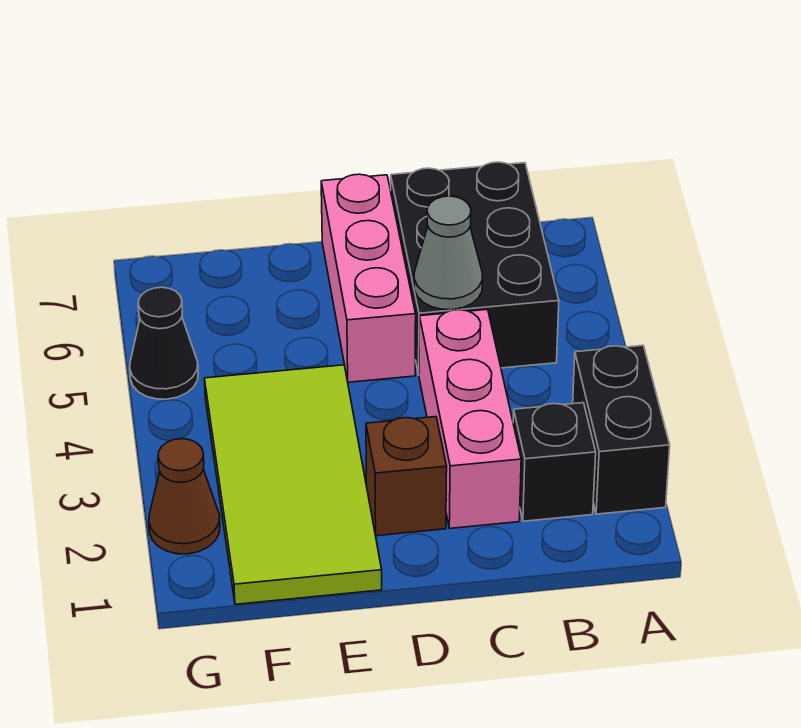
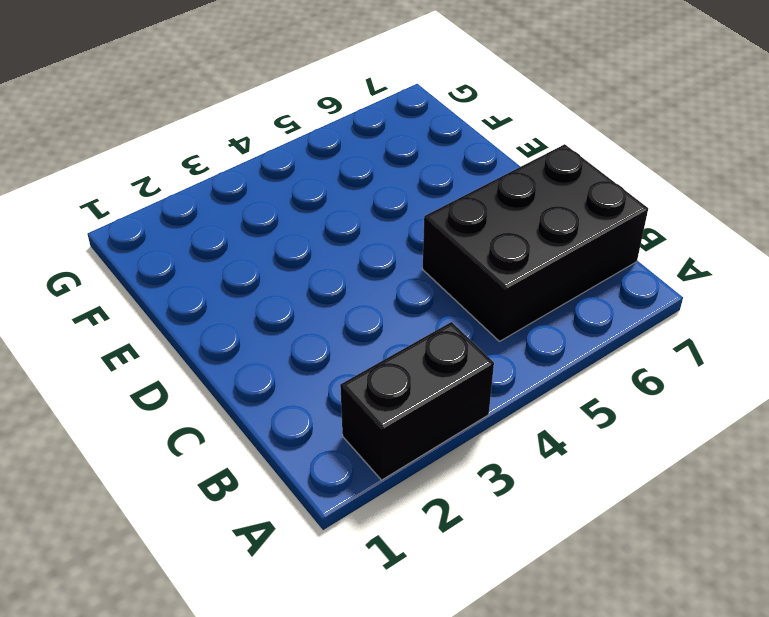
none -> black brick B2 level 1
none -> pink brick C2:C4 level 1

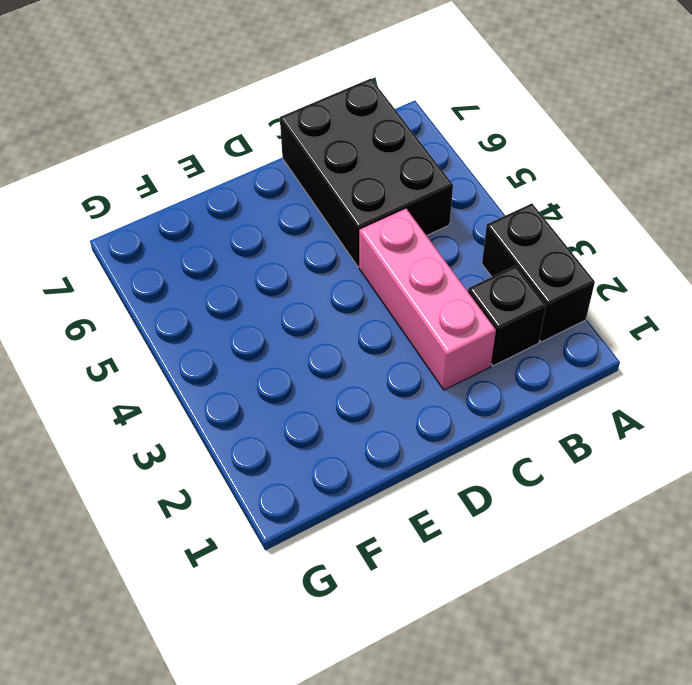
none -> brown brick D2 level 1
none -> pink brick D5:D7 level 1

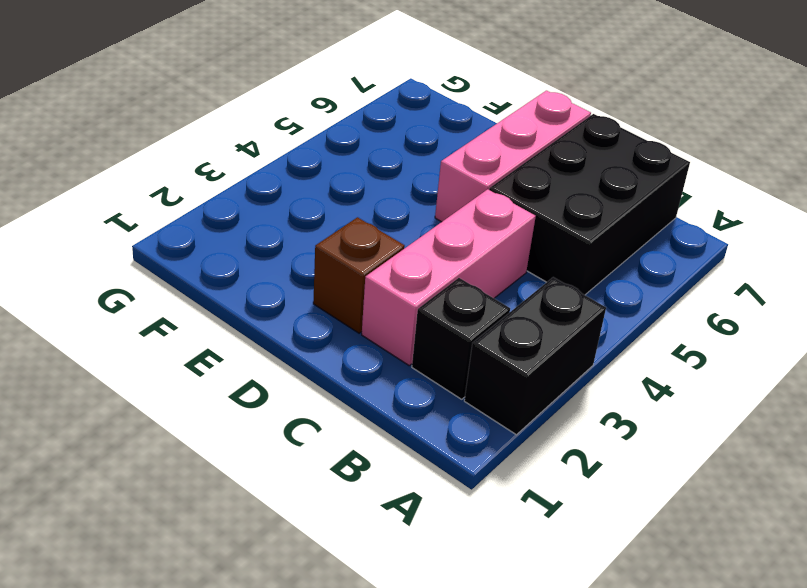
none -> lime tile E1:F4 level 1
none -> brown cone G2 level 1

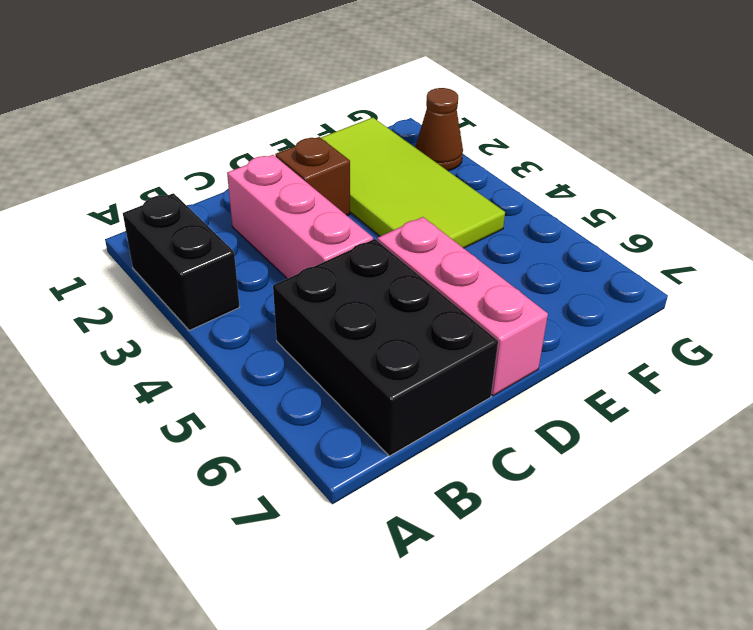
none -> black brick B2 level 1
none -> black cone G5 level 1

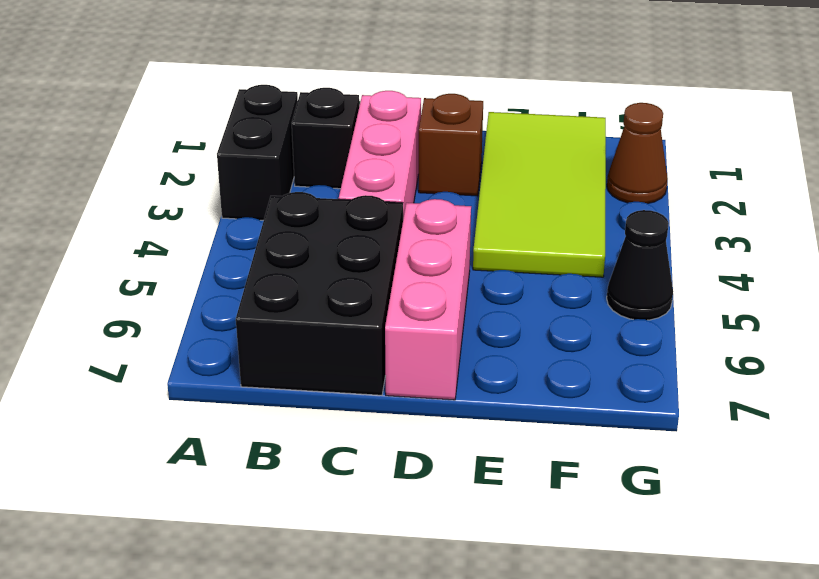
none -> grey cone C5 level 2

